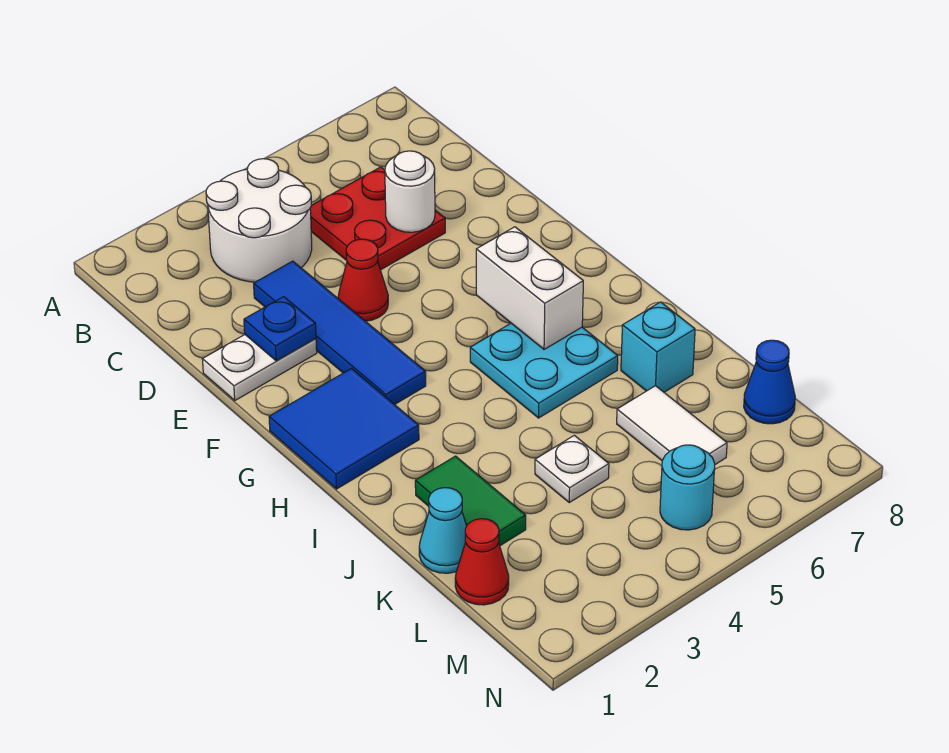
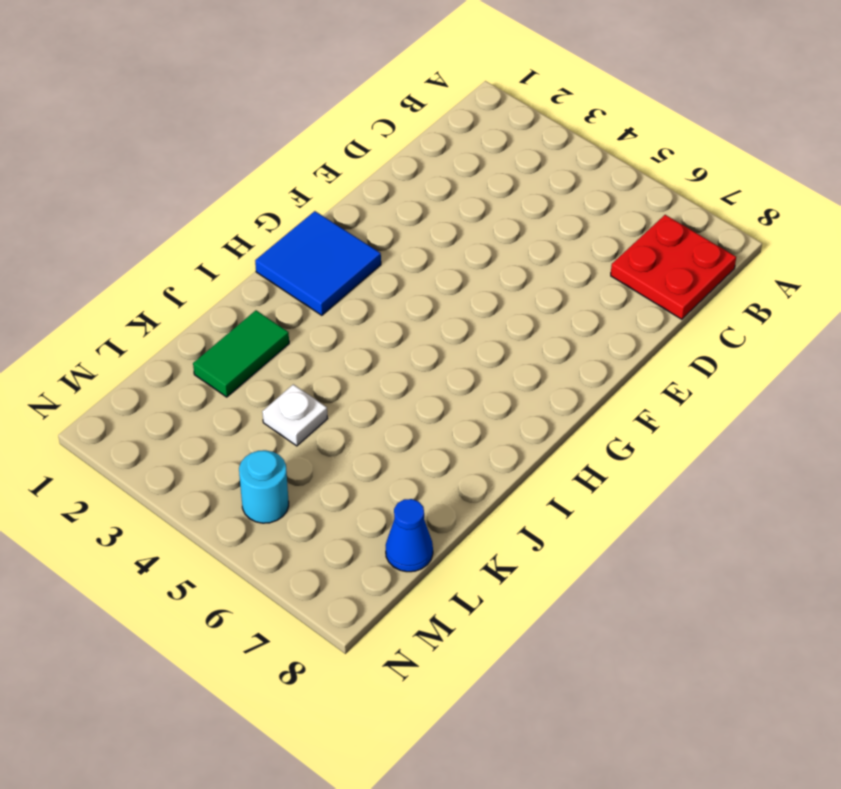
red plate B7:C8 level 1 -> red plate C5:D6 level 1
none -> white round brick B3:C4 level 1
none -> blue tile D3:G3 level 1
none -> white plate E1:E2 level 1

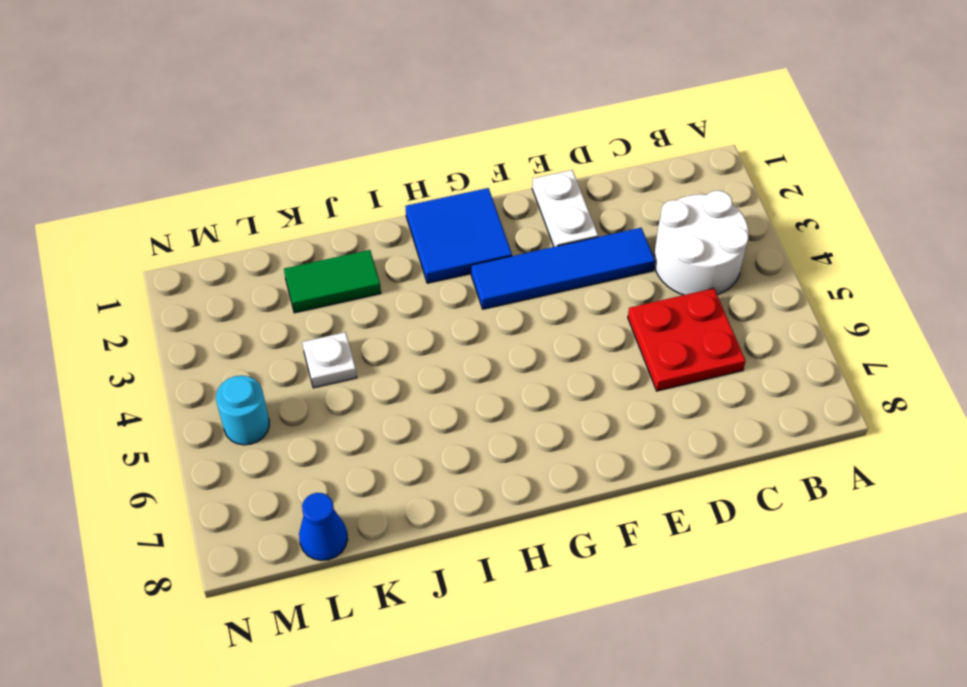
none -> red cone E4 level 1
none -> cyan plate H5:I6 level 1
none -> cyan brick J7 level 1

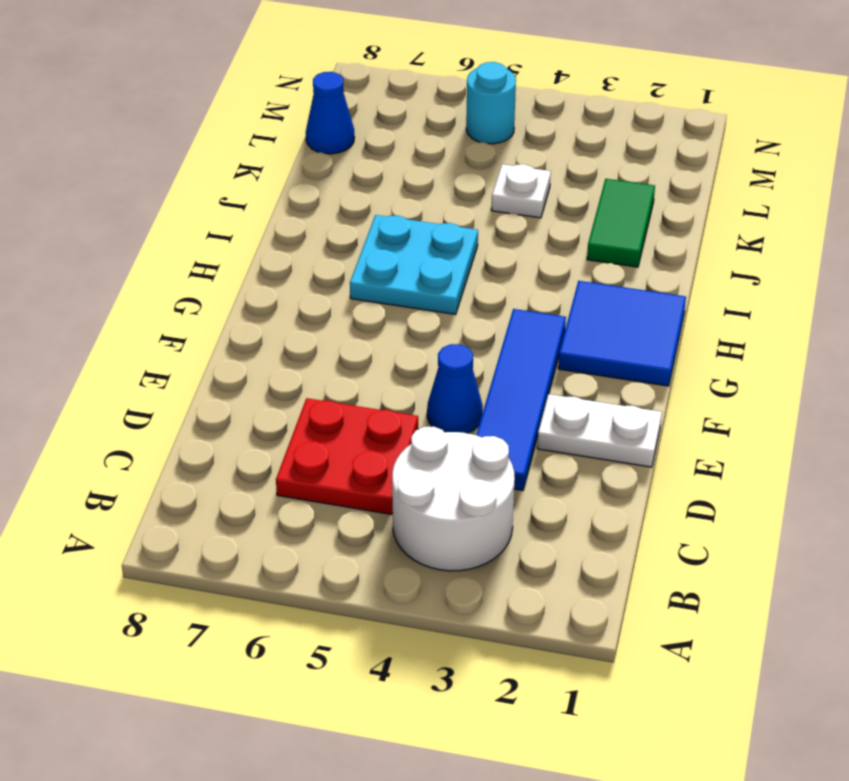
blue cone E4 level 1 -> red cone E4 level 1
none -> cyan brick J7 level 1
none -> cyan cone K1 level 1
none -> white tile K6:L6 level 1

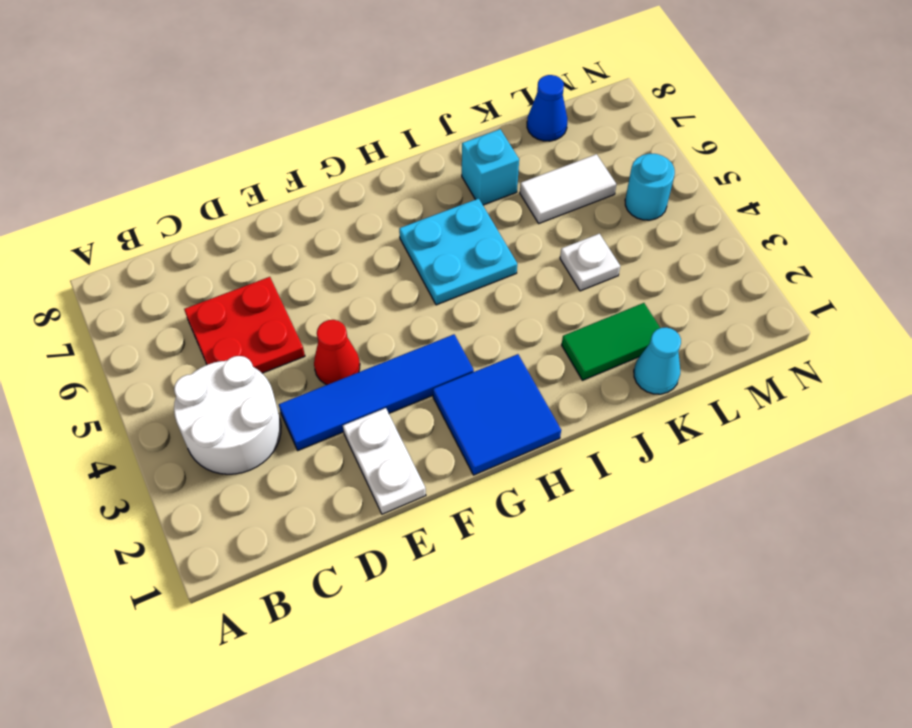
none -> red cone L1 level 1
none -> white round brick D6 level 2
none -> blue plate E2 level 2

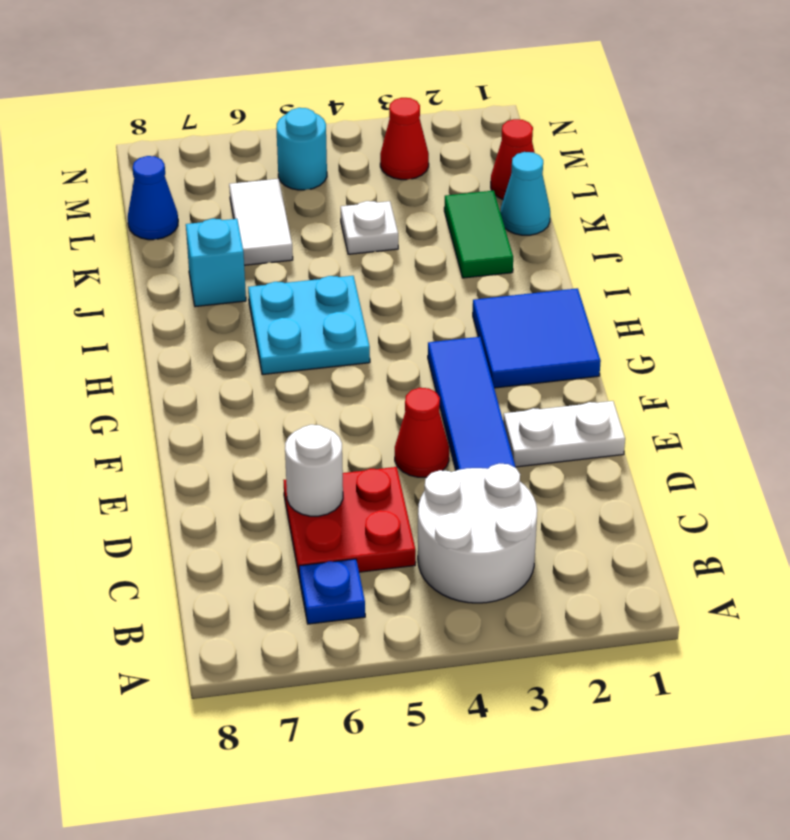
blue plate B6 level 1 -> blue plate E2 level 2
red cone M3 level 1 -> none
none -> white brick G6:H6 level 2

